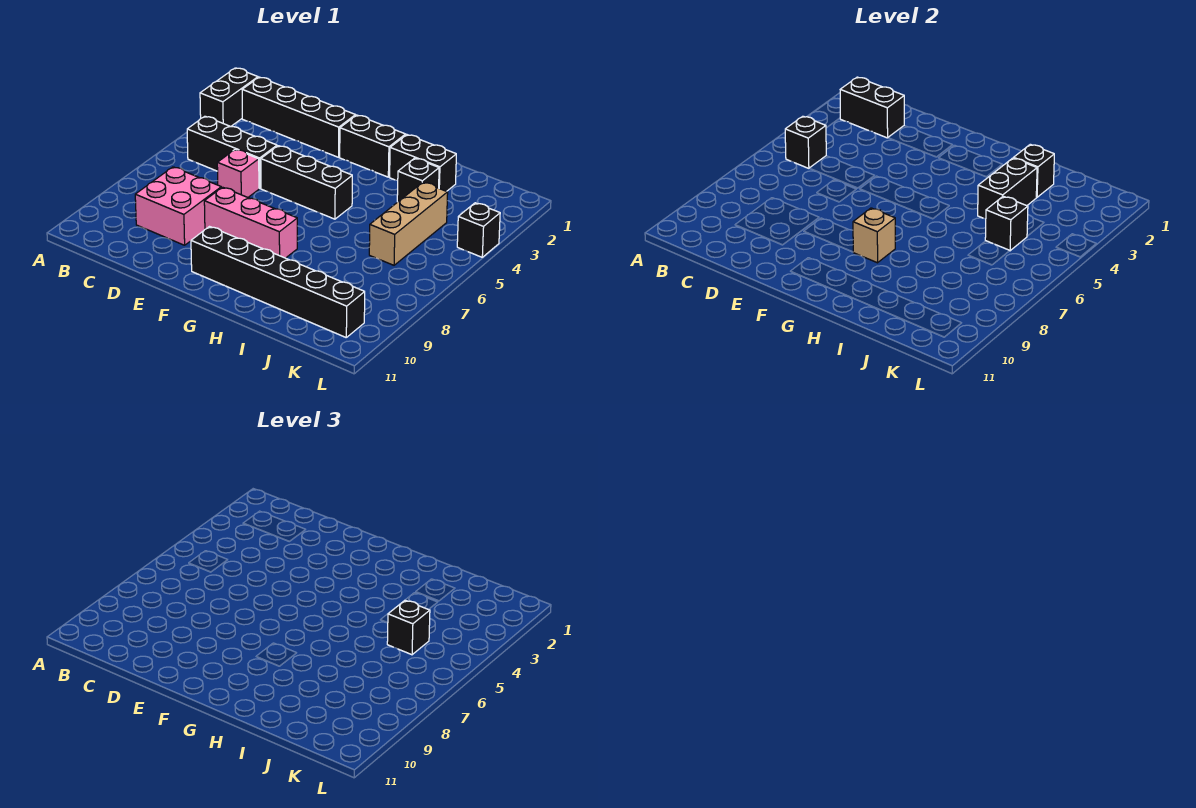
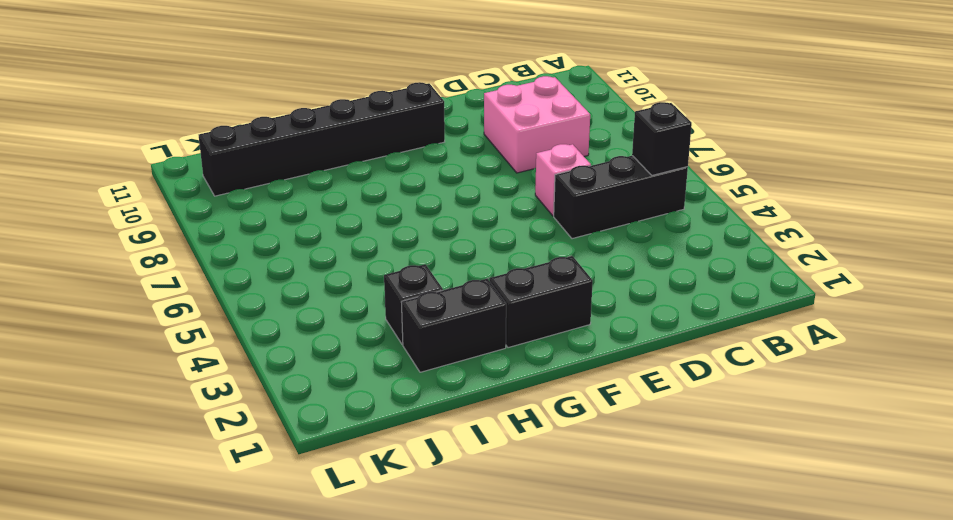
none -> black brick A2:A3 level 1
none -> black brick B2:E2 level 1
none -> black brick E5:G5 level 1

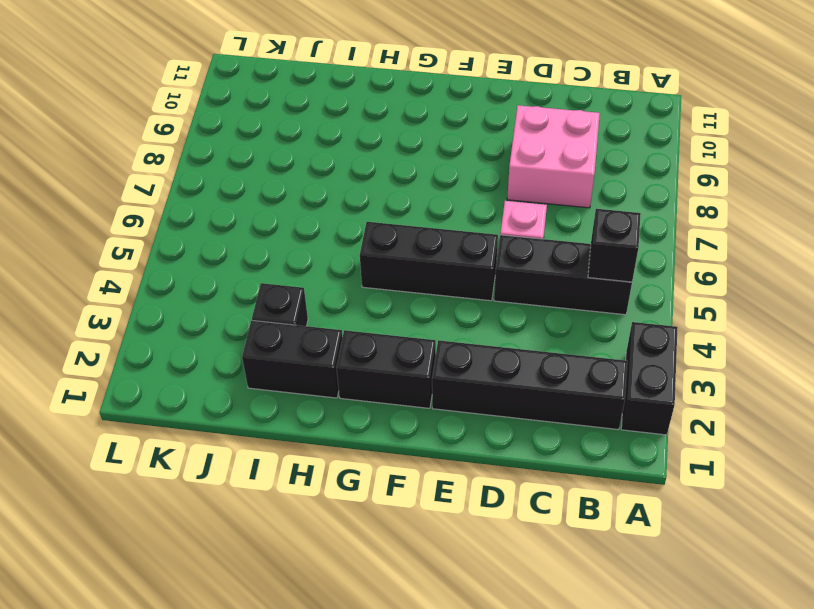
none -> pink brick E8:G8 level 1
none -> black brick F10:K10 level 1
none -> tan brick J4:J6 level 1

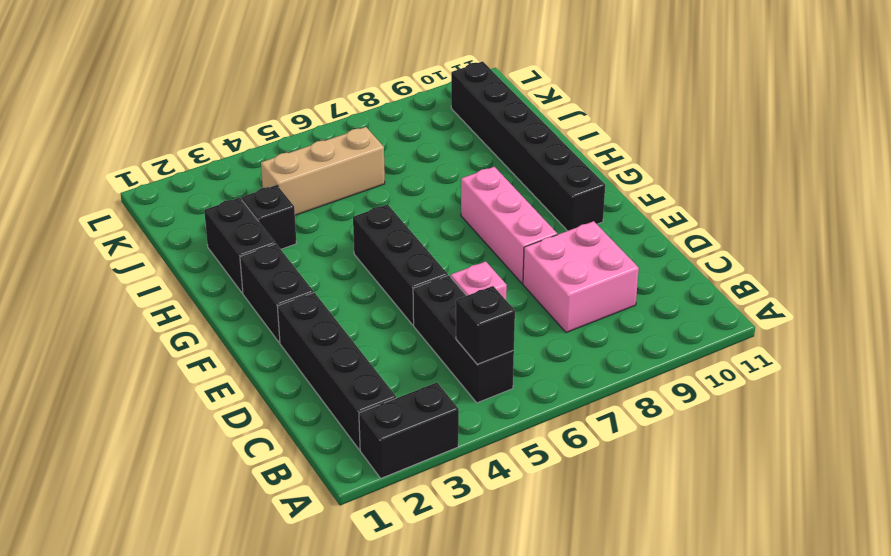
none -> black brick L4 level 1
none -> black brick B2:C2 level 2
none -> tan brick G8 level 2

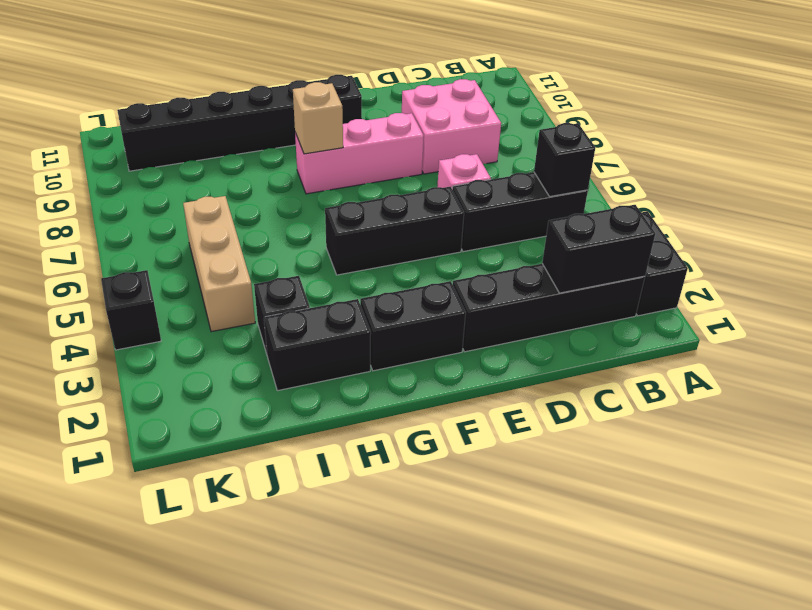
none -> black brick I2 level 2
none -> black brick I3:I4 level 2
none -> black brick J5 level 2

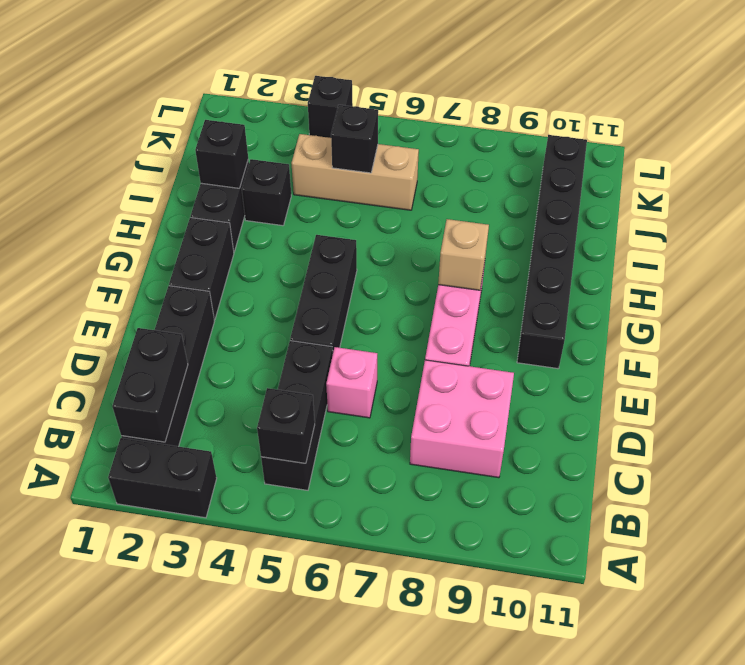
none -> black brick I3:I4 level 2
none -> black brick J5 level 3

